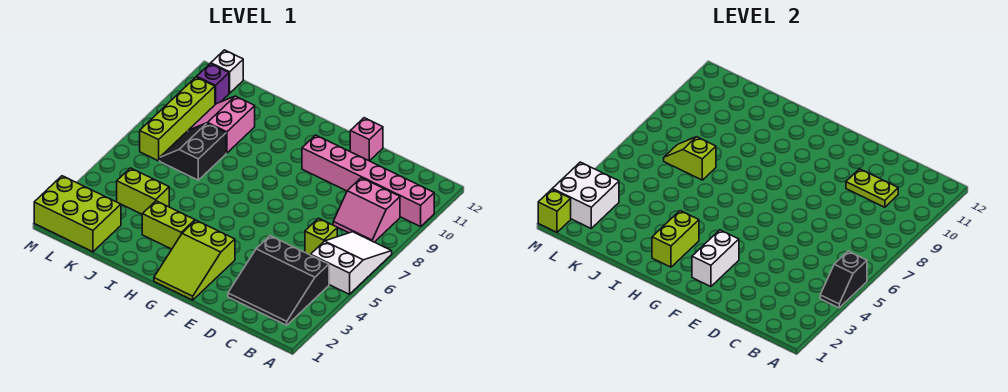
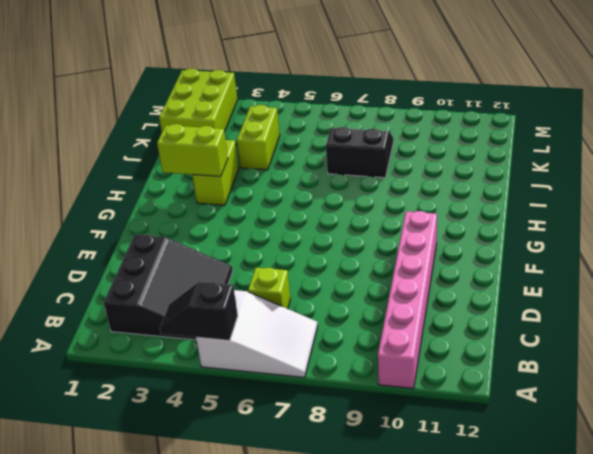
black slope B2:D4 level 1 top 2 -> black slope B2:D4 level 1 top 4
none -> pink slope B8:C9 level 1 top 9
none -> pink brick E12 level 1
none -> lime slope F1:G3 level 1 top 3

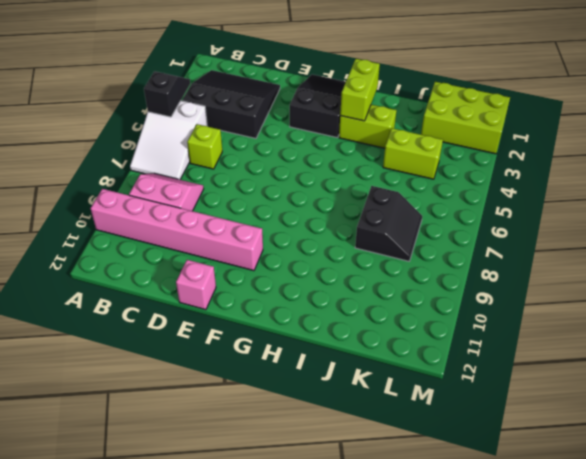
black slope F1:G3 level 1 top 3 -> lime slope F1:G3 level 1 top 3
none -> pink slope J9:K10 level 1 top J
none -> lime brick L7:L10 level 1
none -> purple brick L11 level 1

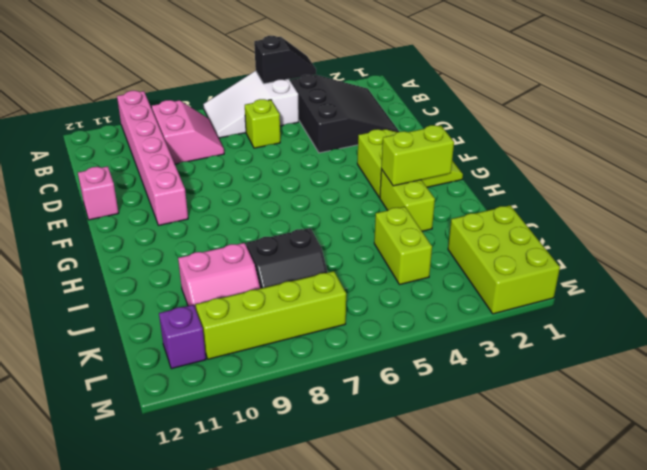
none -> white brick L12 level 1
none -> lime plate C10:D10 level 2
none -> white brick F2:F3 level 2

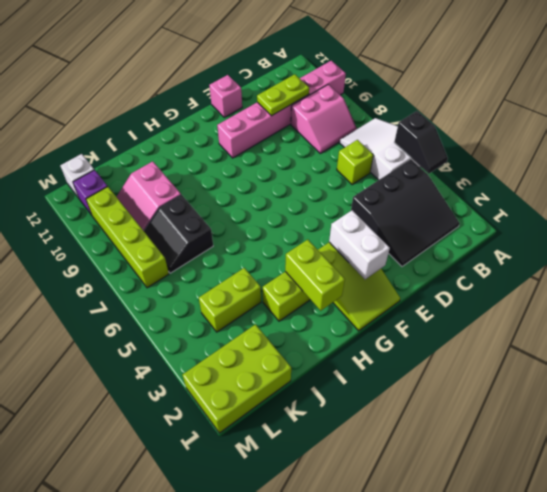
none -> lime slope J7:K7 level 2 top J
none -> white brick L2:M3 level 2
none -> lime brick M1 level 2

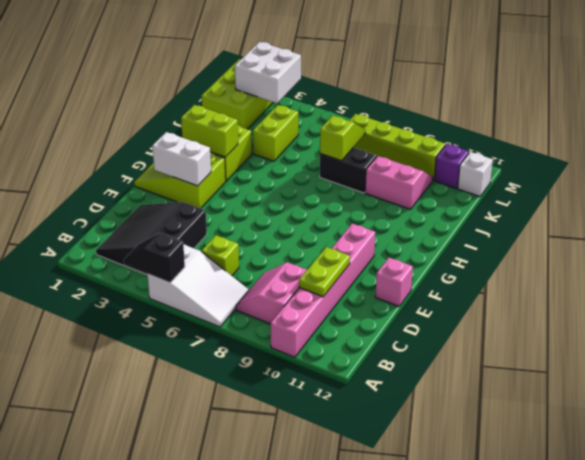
none -> lime brick M1 level 2

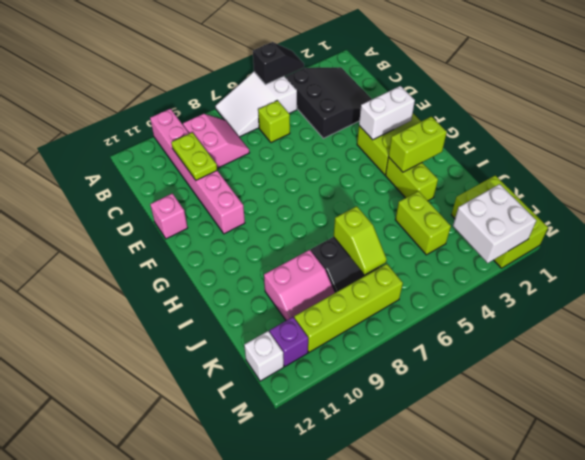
none -> lime brick M1 level 2

